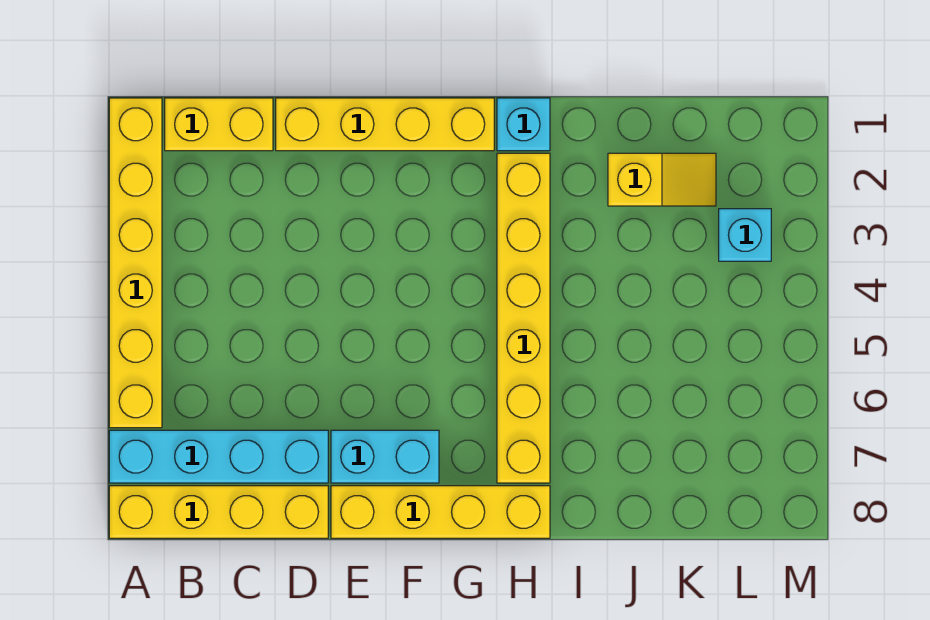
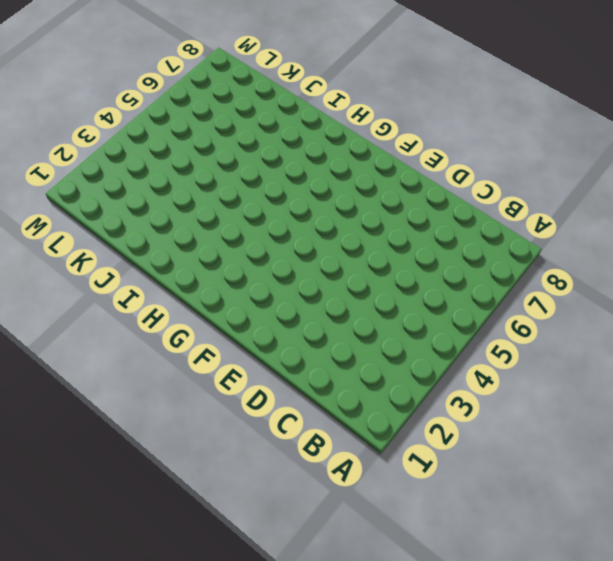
none -> yellow brick A1:A6 level 1
none -> cyan brick A7:D7 level 1

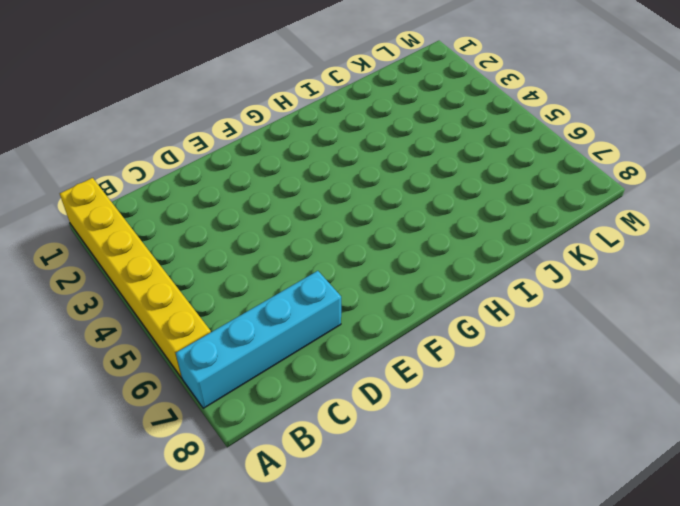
none -> yellow brick A8:D8 level 1
none -> yellow brick B1:C1 level 1

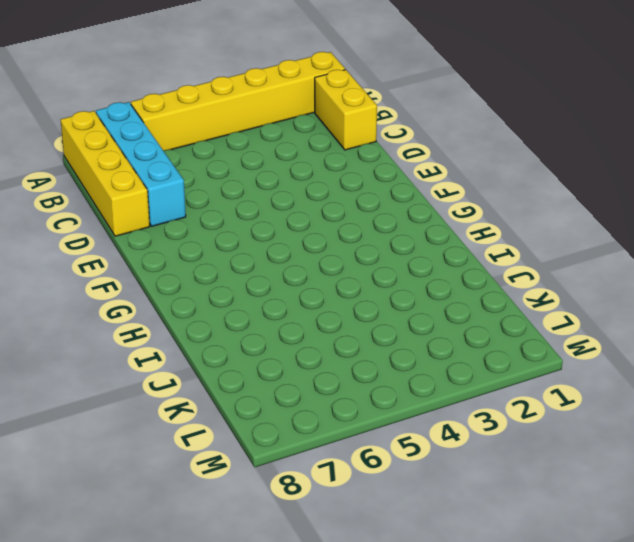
none -> yellow brick D1:G1 level 1
none -> cyan brick E7:F7 level 1

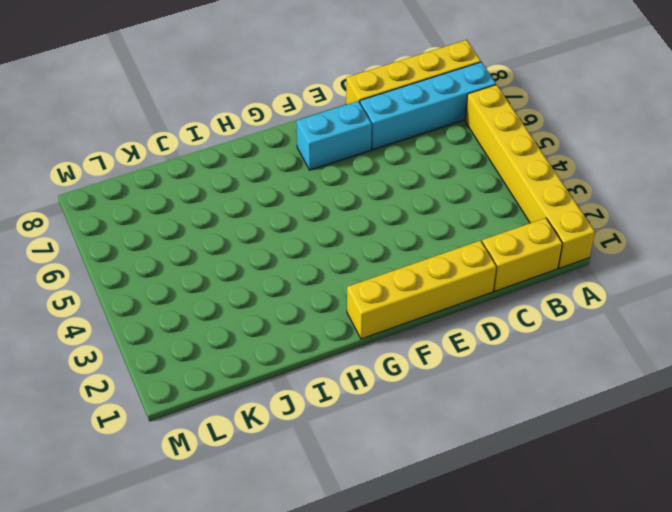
none -> yellow brick E8:H8 level 1
none -> cyan brick H1 level 1

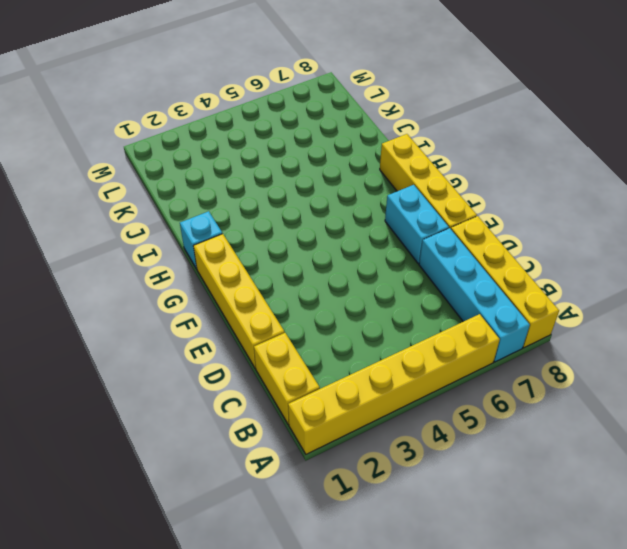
none -> yellow brick H2:H7 level 1
none -> yellow slope J2:K2 level 1 top J

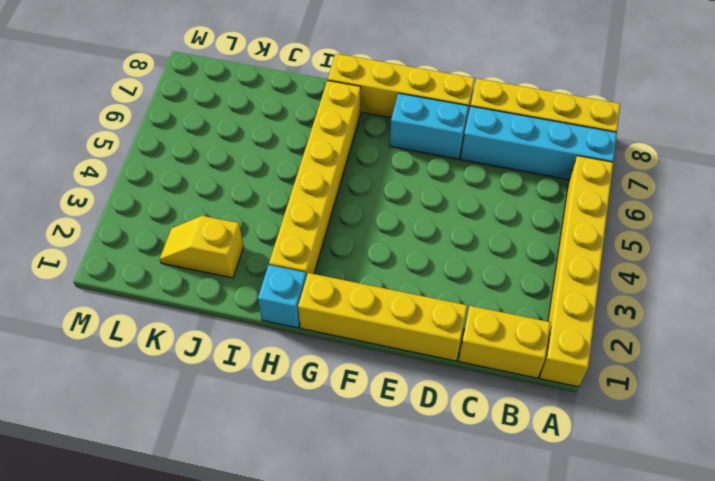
none -> cyan brick L3 level 1

